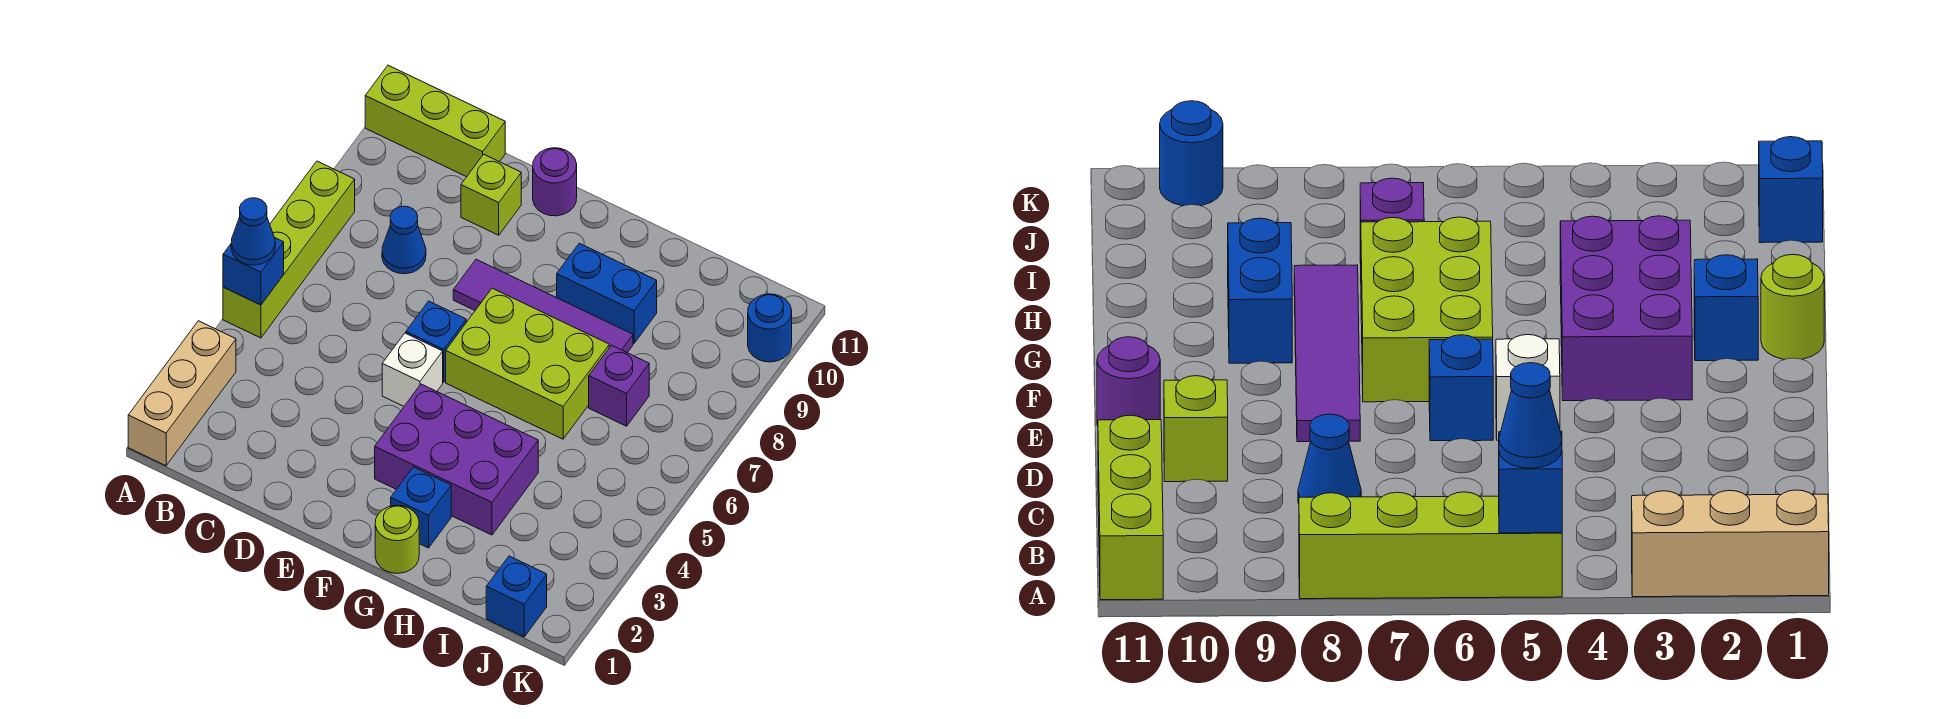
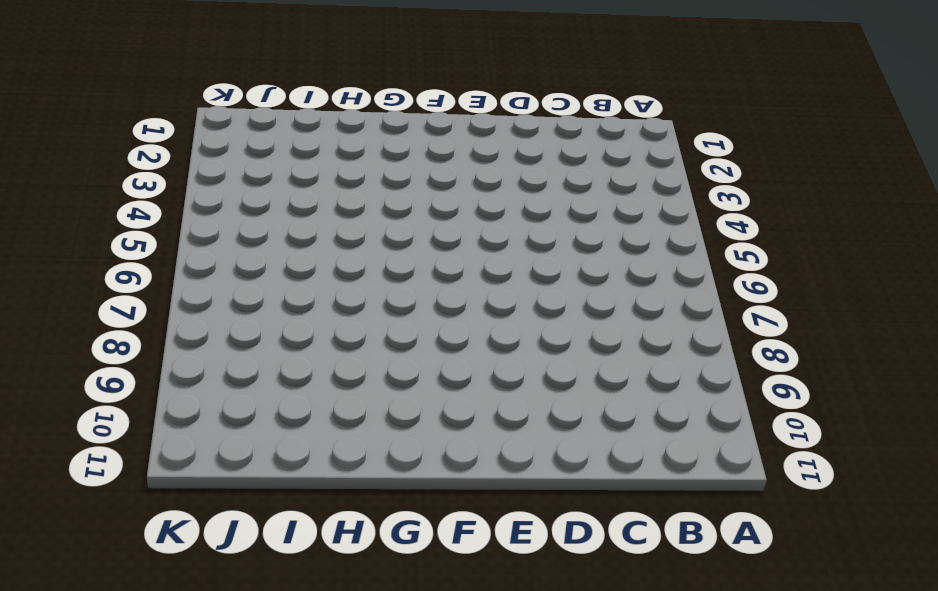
none -> tan brick A1:A3 level 1
none -> lime brick A5:A8 level 1
none -> lime brick A11:C11 level 1

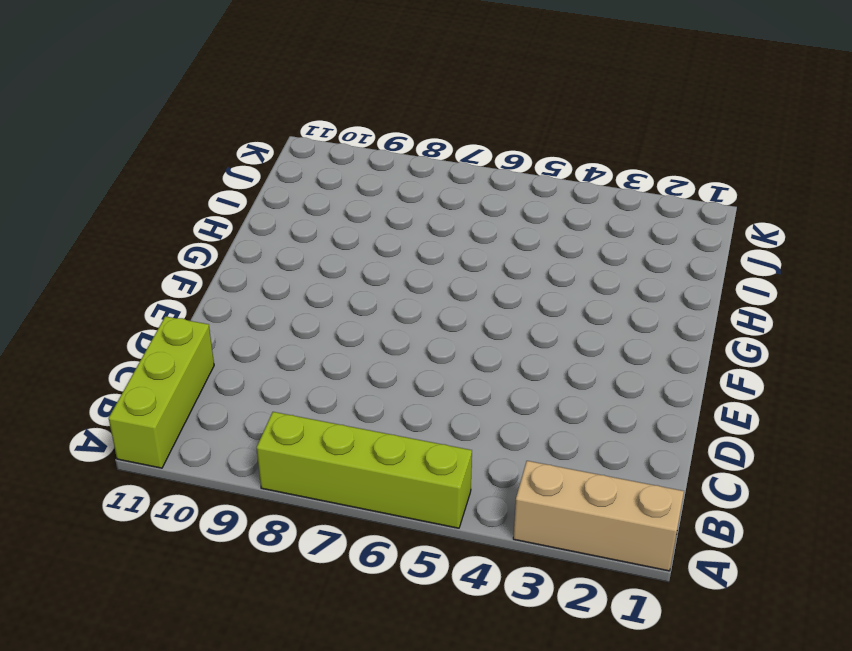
none -> blue cone C8 level 1
none -> lime brick D10 level 1
none -> white brick E5 level 1

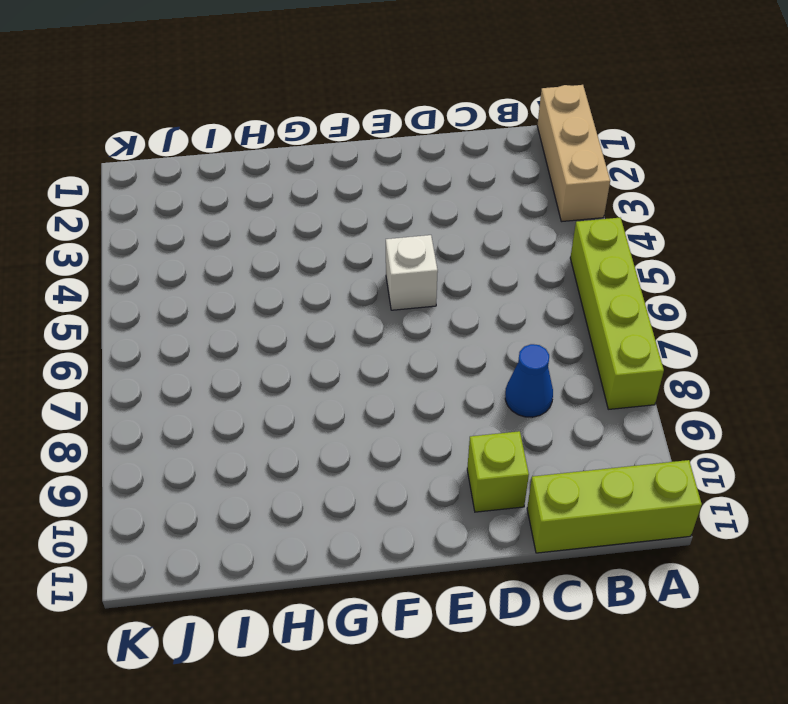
none -> blue brick E6 level 1
none -> purple tile E8:H8 level 1
none -> purple round brick E11 level 1

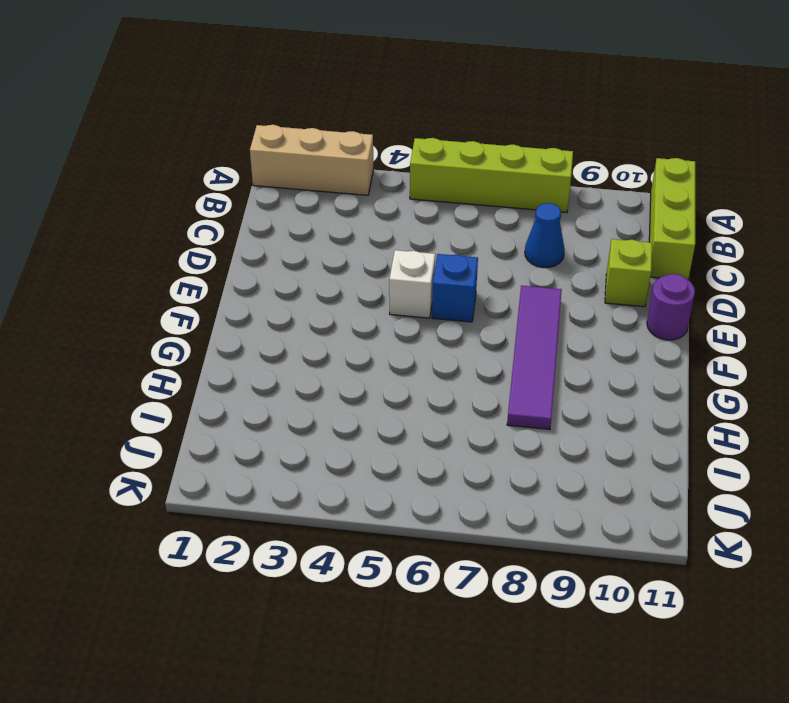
none -> purple brick F3:H4 level 1
none -> lime brick F6:H7 level 1
none -> lime round brick G1 level 1

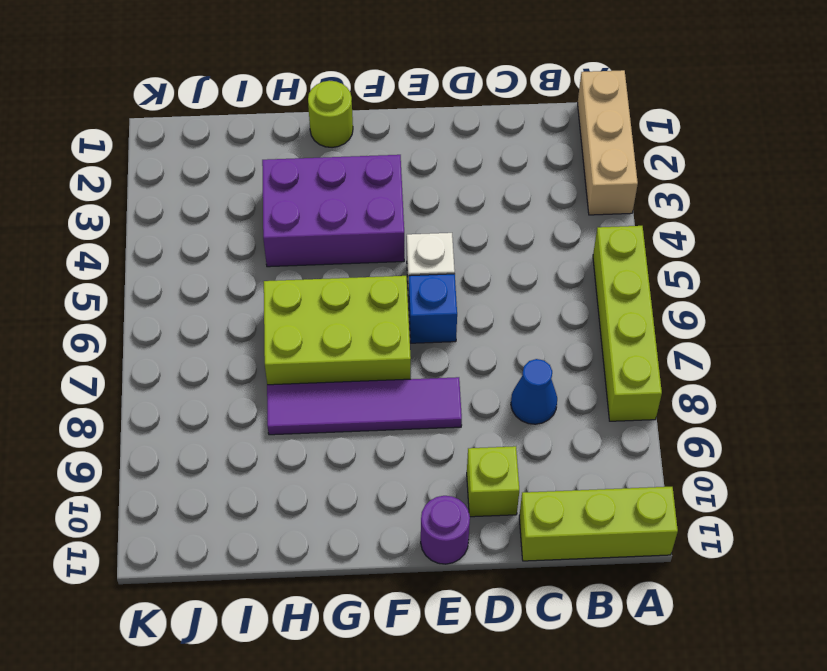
none -> blue brick G2 level 1
none -> blue brick G9:H9 level 1
none -> purple brick I7 level 1

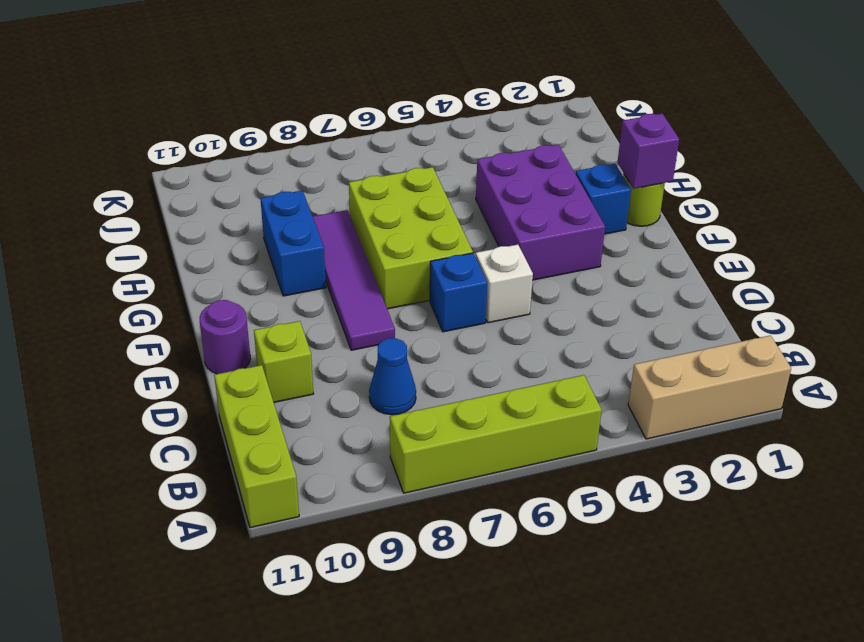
purple brick G1 level 2 -> purple brick I7 level 1
none -> blue brick J1 level 1
none -> blue round brick K10 level 1
none -> blue brick A5 level 2

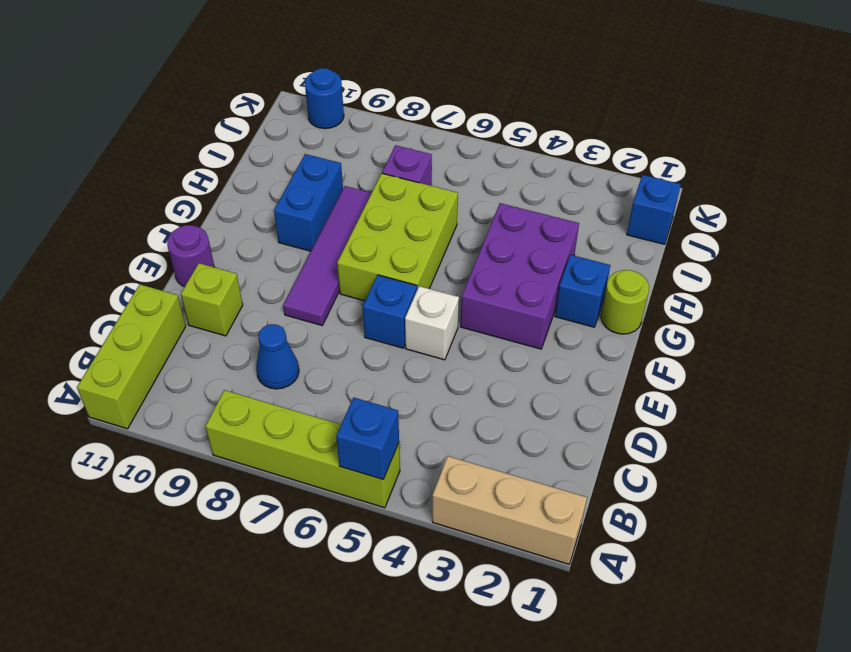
none -> blue cone A5 level 3

